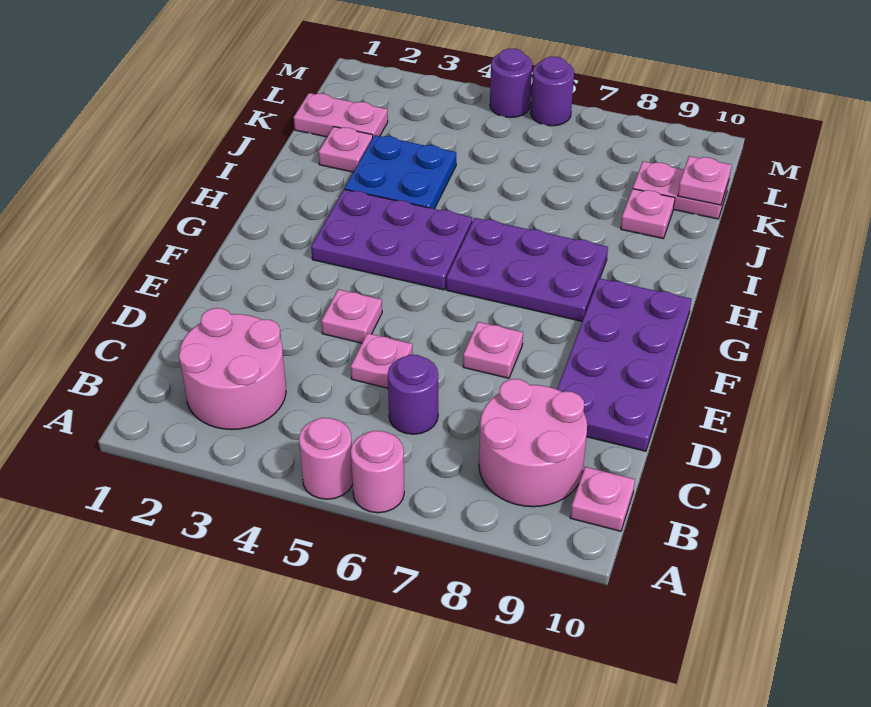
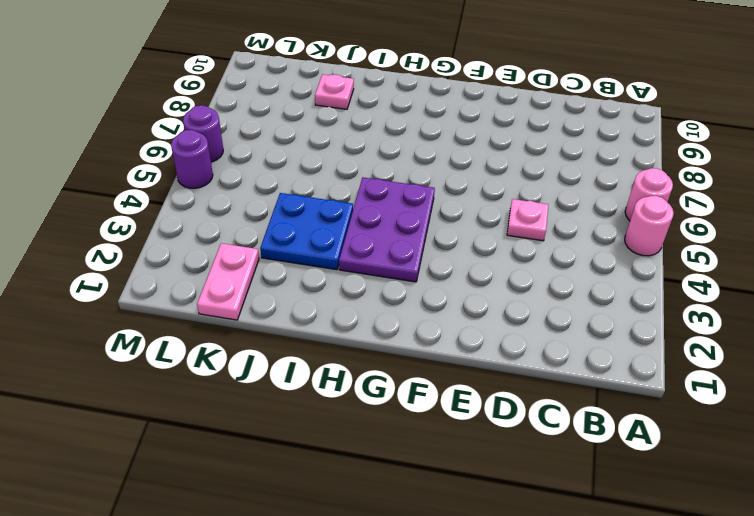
none -> pink round brick B2:C3 level 1
none -> pink round brick B8:C9 level 1
none -> pink plate B10 level 1

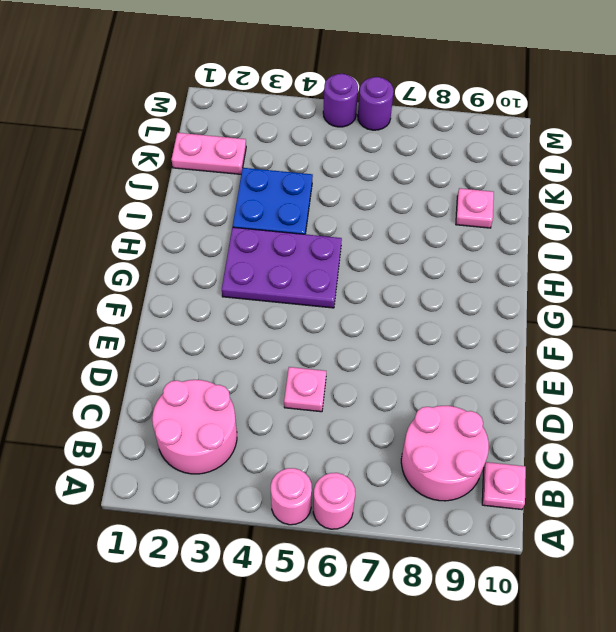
none -> purple round brick C6 level 1
none -> purple plate D9:G10 level 1
none -> pink plate E4 level 1

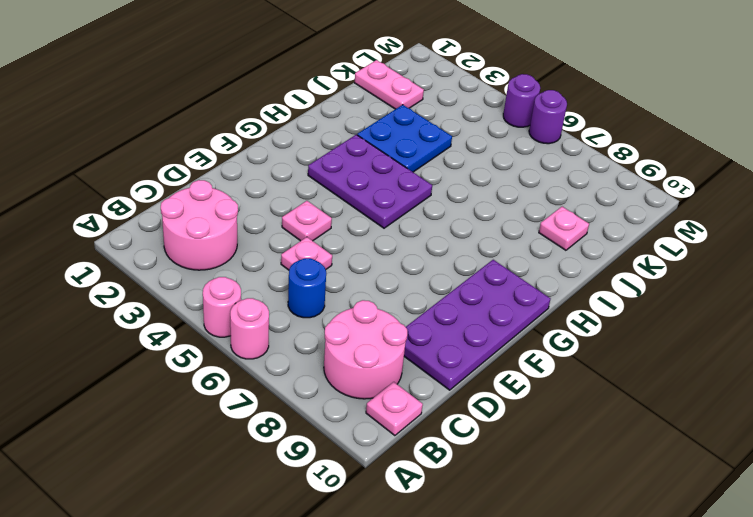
blue round brick C6 level 1 -> purple round brick C6 level 1
none -> pink plate E7 level 1
none -> purple plate G6:H8 level 1
none -> pink plate J2 level 1

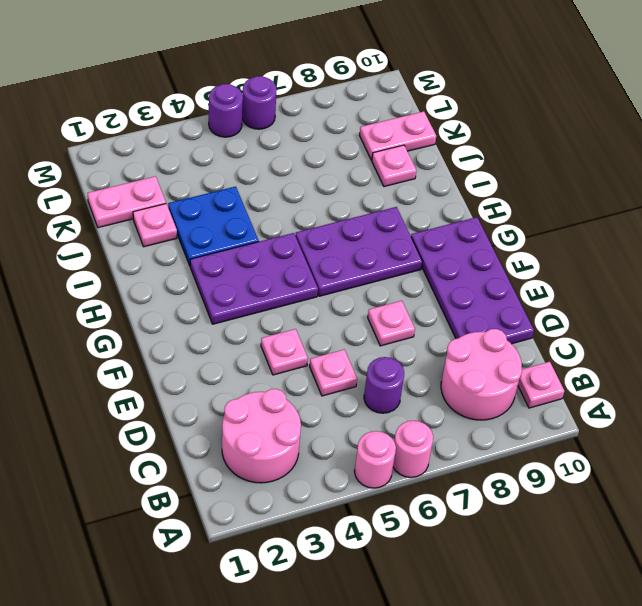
none -> pink plate K10 level 2

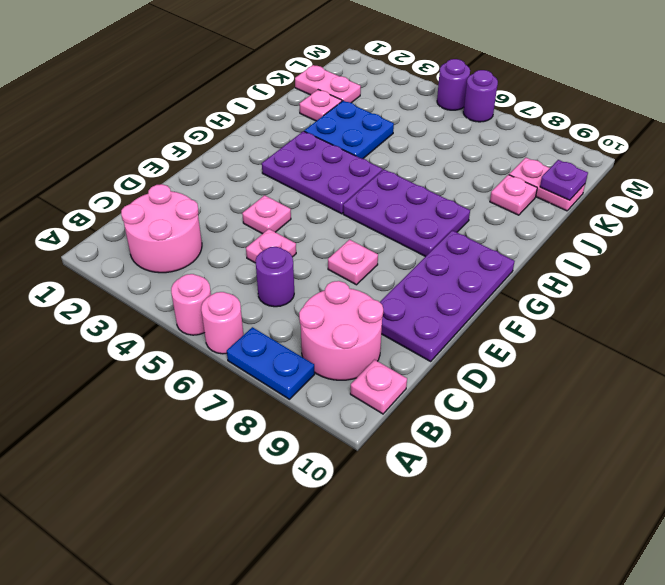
blue plate A7:A8 level 1 -> none
purple plate K10 level 2 -> pink plate K10 level 2

